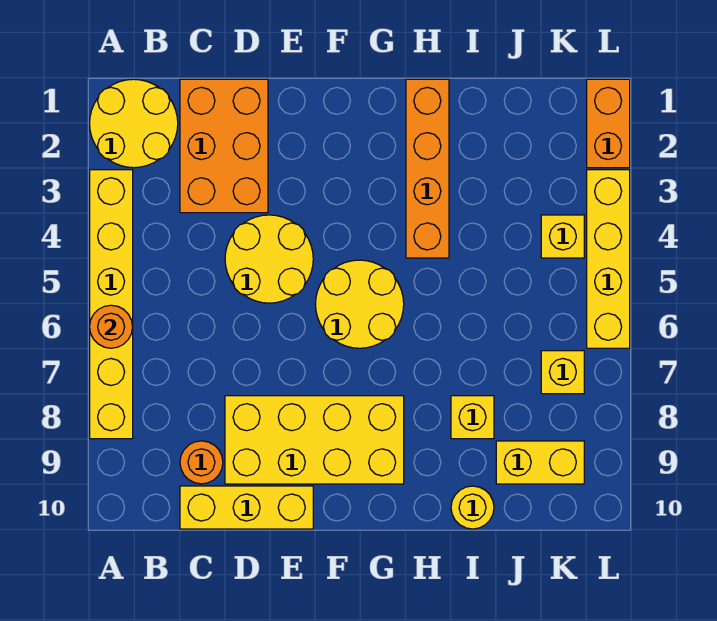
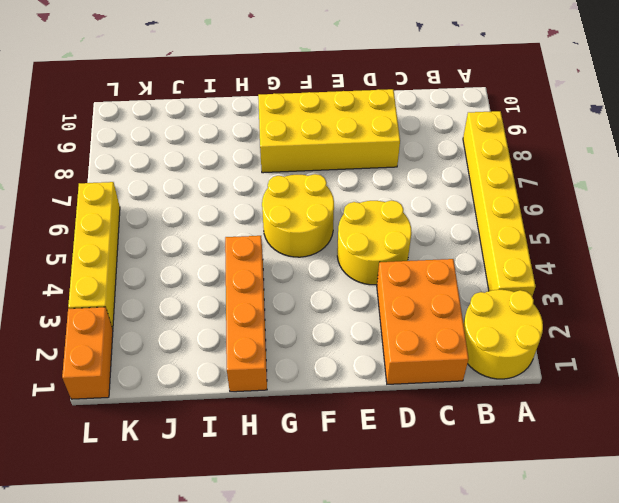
none -> orange round brick C9 level 1
none -> yellow brick C10:E10 level 1
none -> yellow brick I8 level 1

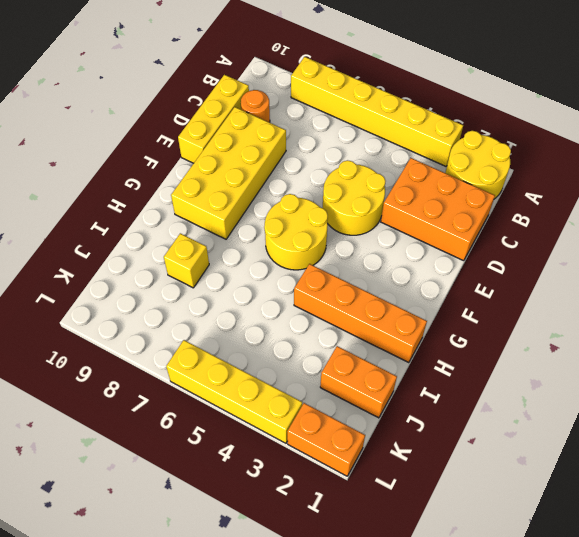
orange brick J1:J2 level 1 -> none
none -> yellow round brick I10 level 1
none -> yellow brick J9:K9 level 1
none -> yellow brick K4 level 1

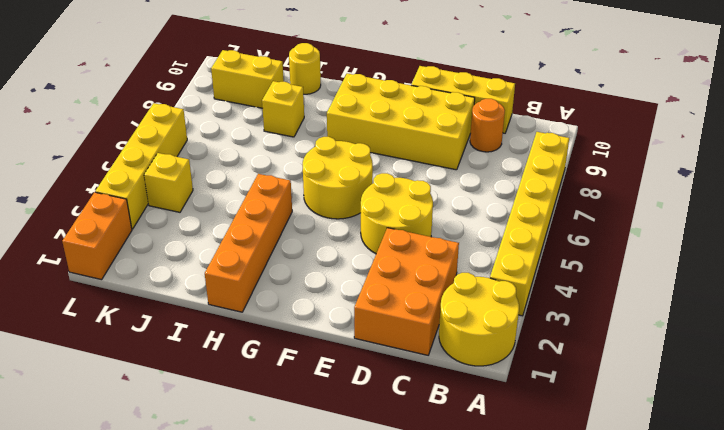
none -> yellow brick K7 level 1
none -> orange round brick A6 level 2

